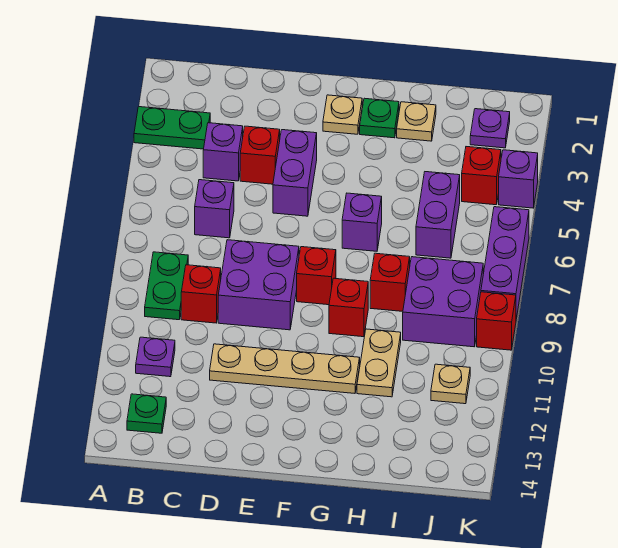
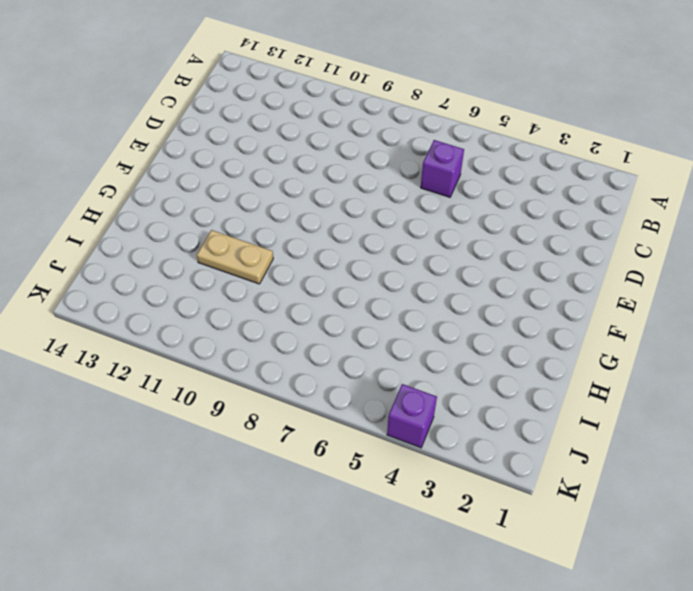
none -> green plate A3:B3 level 1
none -> green plate B8:B9 level 1
none -> purple plate B11 level 1

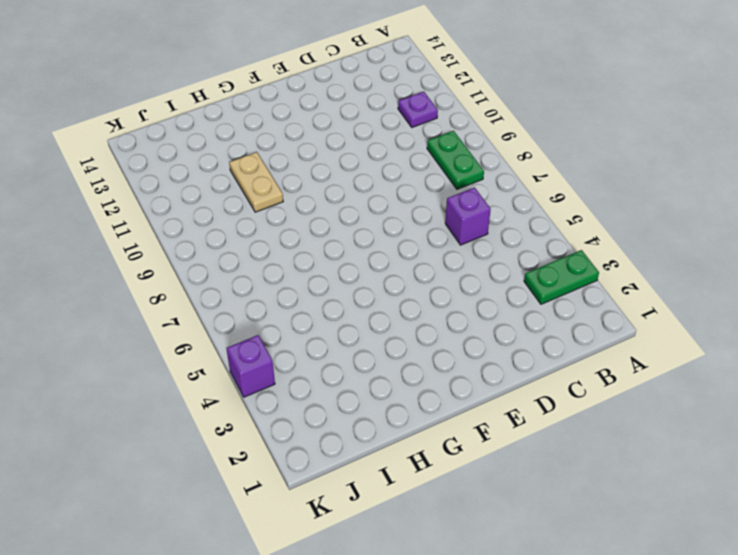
none -> green plate B13 level 1
none -> purple brick C4 level 1
none -> red brick C9 level 1

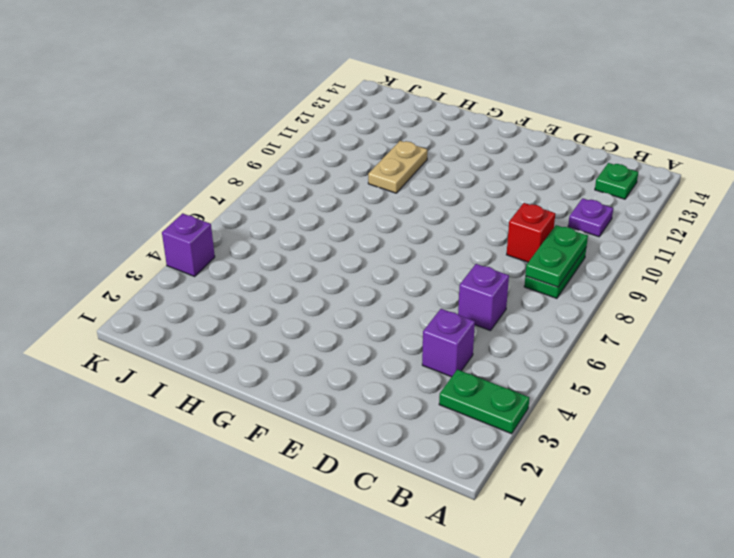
green plate B8:B9 level 2 -> none
none -> red brick D4 level 1
none -> purple brick D8:E9 level 1
none -> tan plate D11:G11 level 1

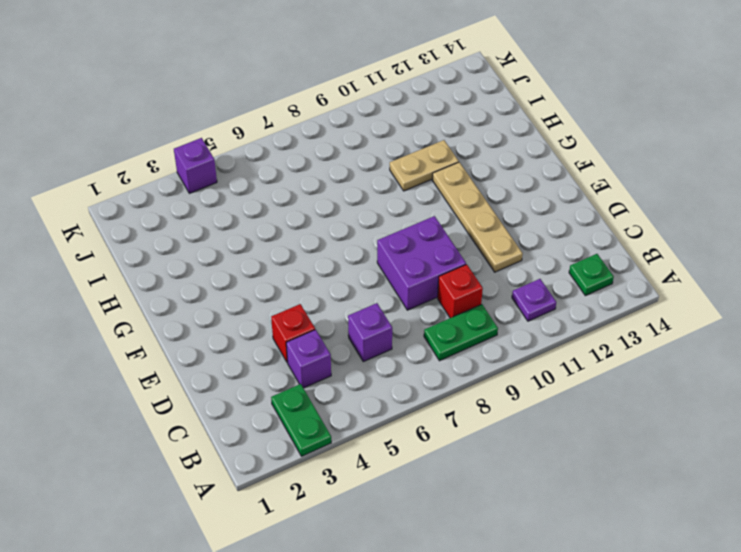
none -> purple brick E4:E5 level 1
none -> tan plate F2 level 1
none -> red brick F8 level 1

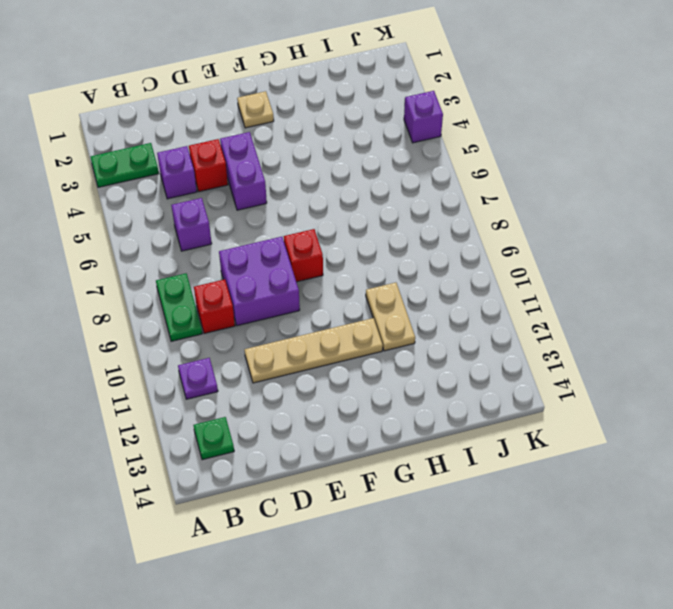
none -> green plate G2 level 1
none -> purple brick G6 level 1
none -> red brick G9 level 1

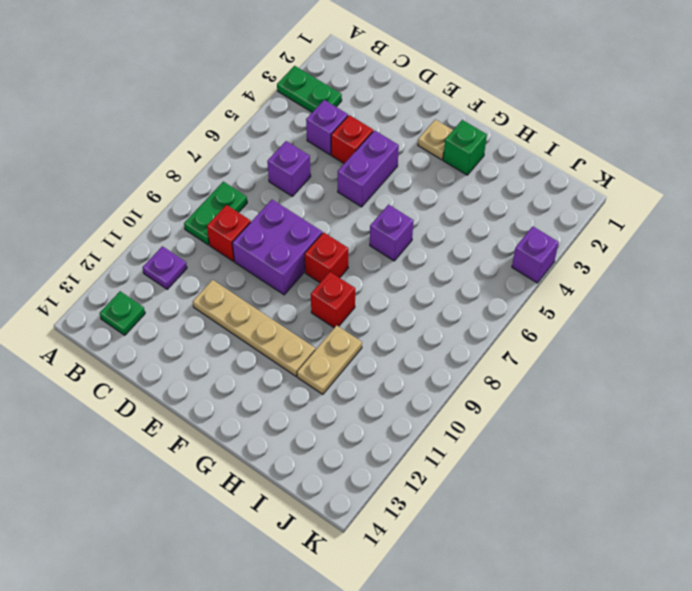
green brick G2 level 1 -> green plate G2 level 1
none -> tan plate H2 level 1
none -> red brick H8 level 1
none -> purple brick I5:I6 level 1

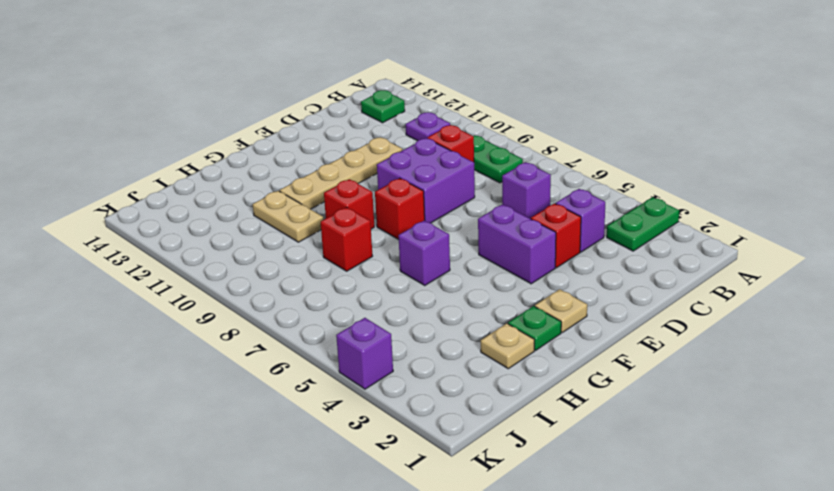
none -> purple brick I5:I6 level 1
none -> purple brick I8:J9 level 1
none -> purple plate J2 level 1

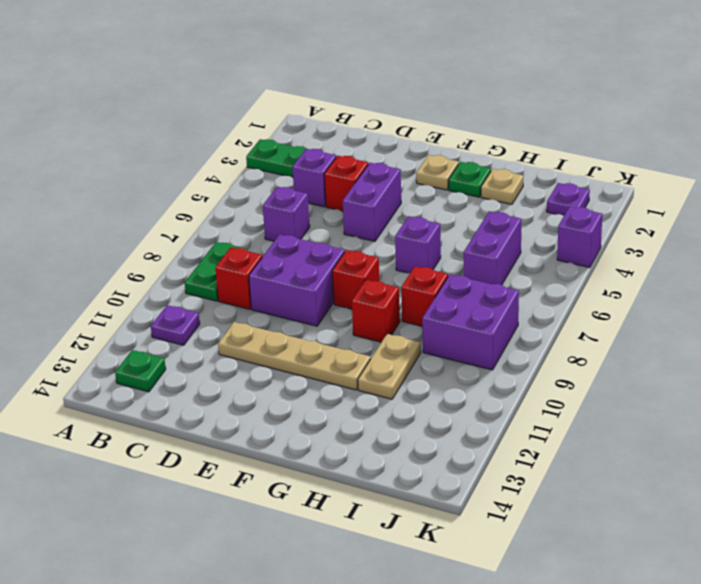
none -> red brick J4 level 1
none -> tan plate J11 level 1
none -> purple brick K6:K8 level 1

